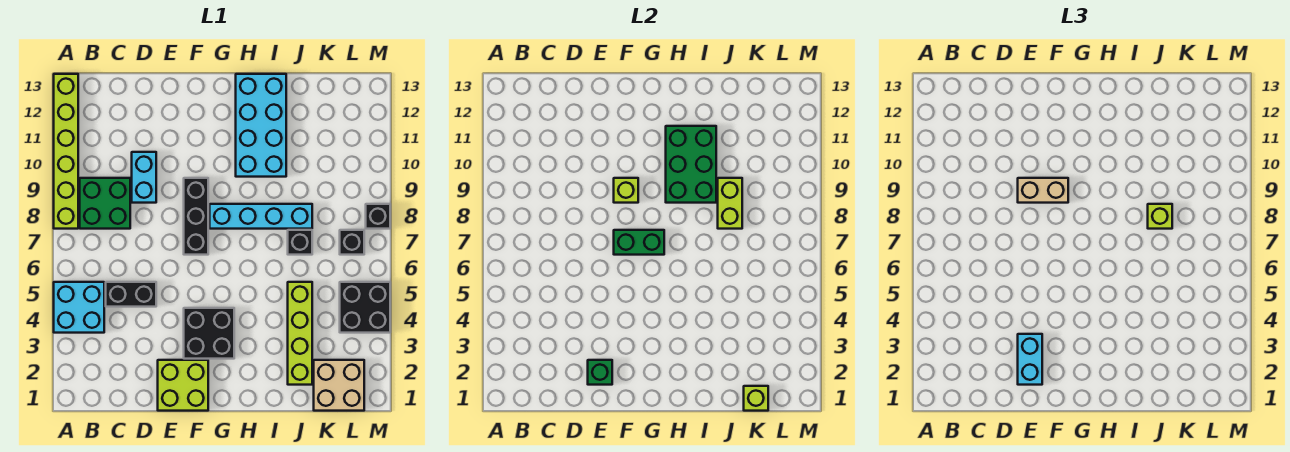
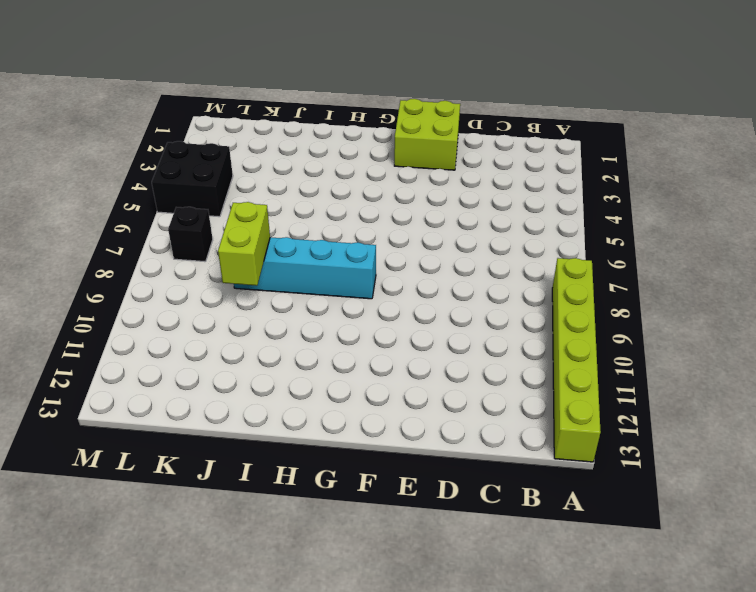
none -> cyan brick A4:B5 level 1
none -> green brick B8:C9 level 1
none -> black brick C5:D5 level 1

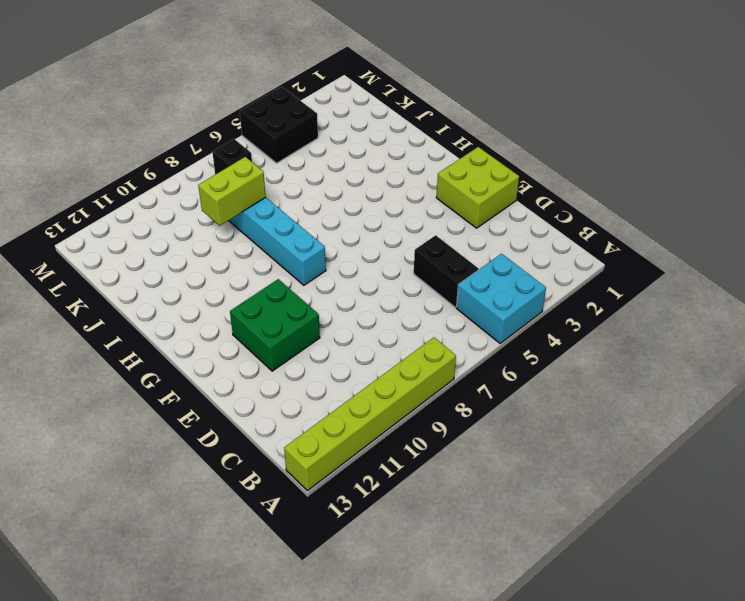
green brick E10:F11 level 1 -> green brick B8:C9 level 1
none -> cyan brick D9:D10 level 1
none -> black brick F3:G4 level 1
none -> black brick F7:F9 level 1

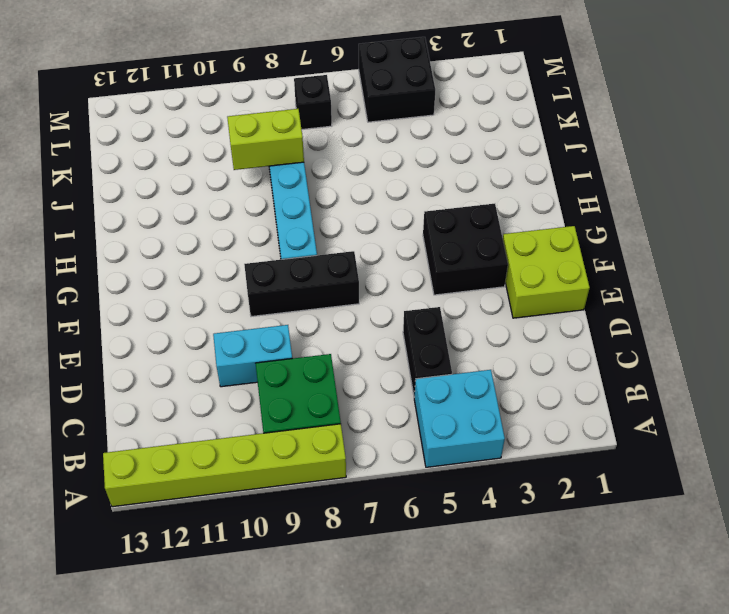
none -> cyan brick H10:I13 level 1
none -> lime brick J2:J5 level 1
none -> black brick J7 level 1

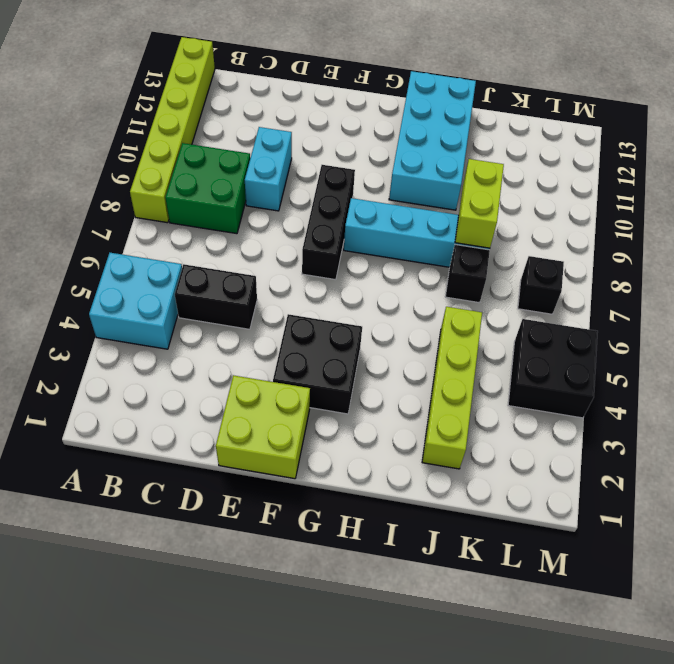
none -> tan brick K1:L2 level 1
none -> black brick M8 level 1
none -> green brick E2 level 2

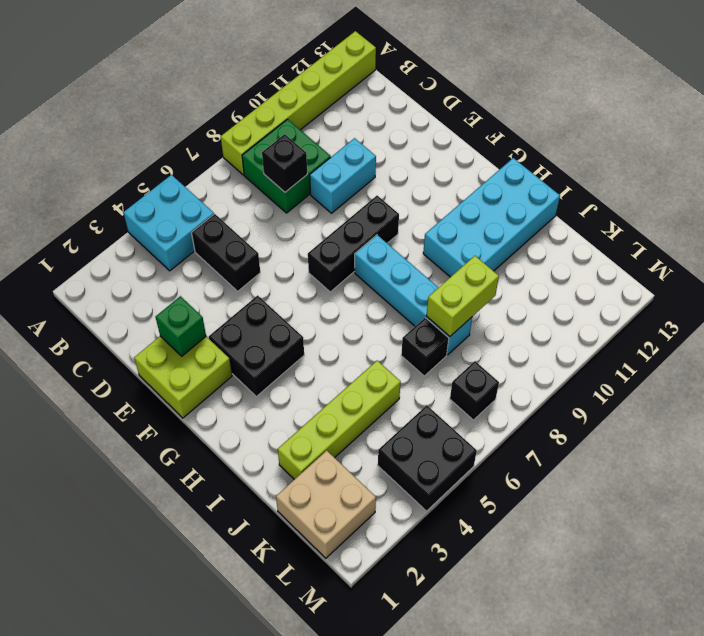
black brick C8 level 2 -> black brick M8 level 1
none -> green brick F7:G7 level 2
none -> lime brick F9 level 2
none -> green brick H9:I11 level 2

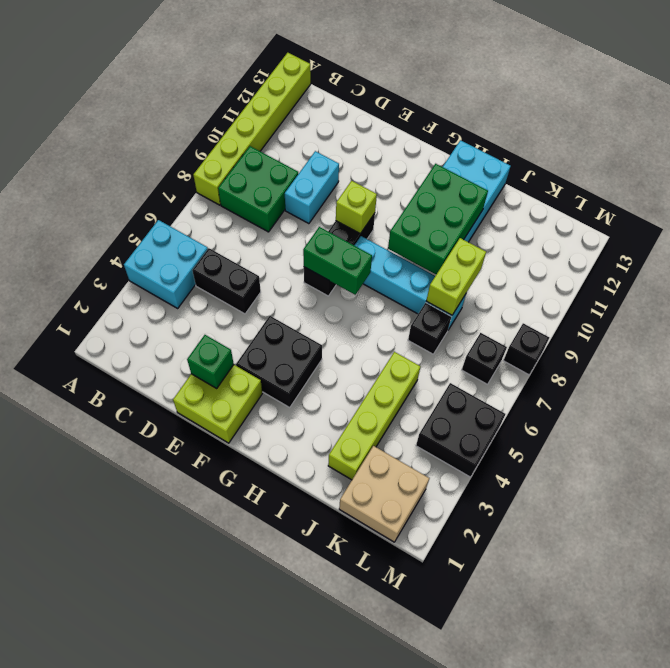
none -> lime brick K1 level 2
none -> cyan brick E2:E3 level 3
none -> tan brick E9:F9 level 3

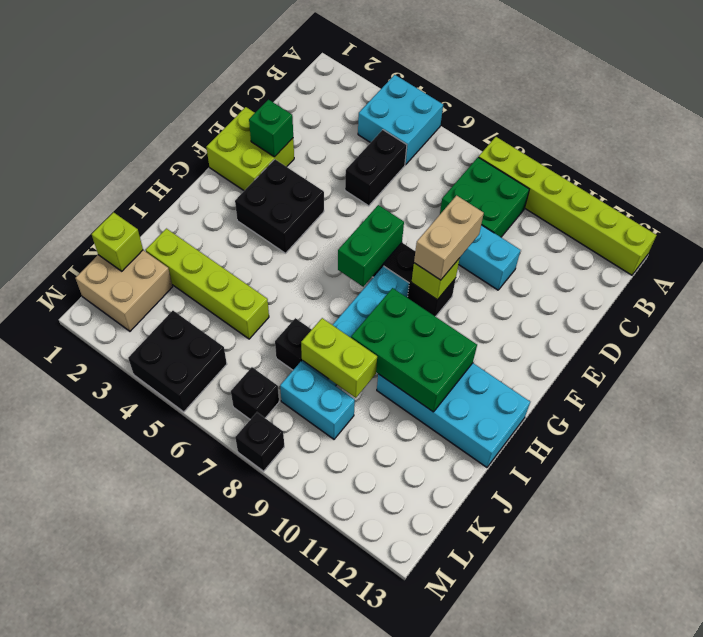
cyan brick K8:K9 level 1 -> cyan brick E2:E3 level 3
none -> lime brick J8 level 3

